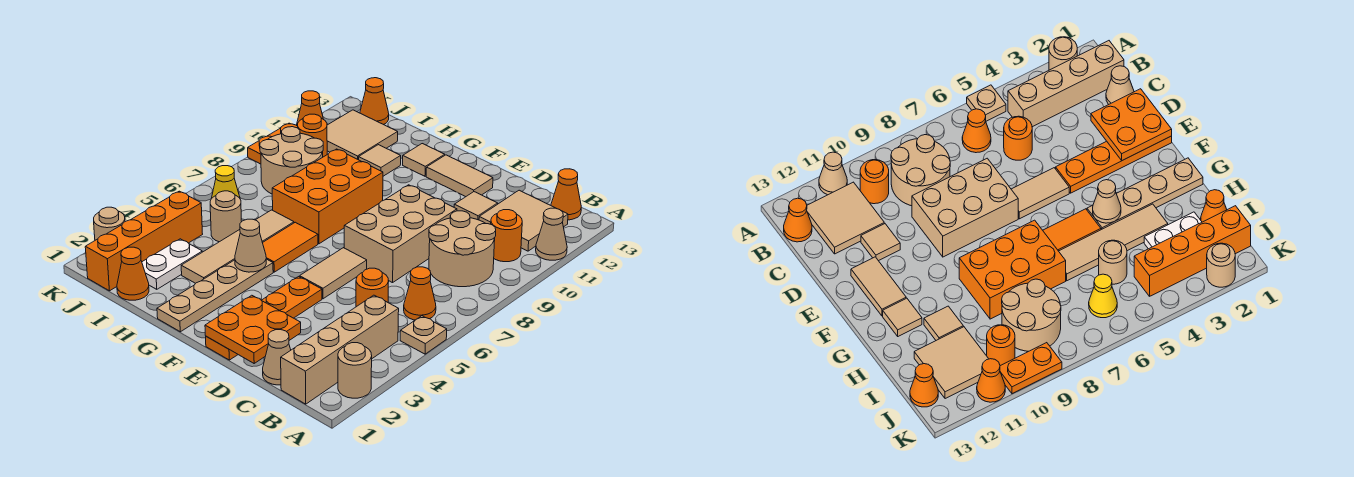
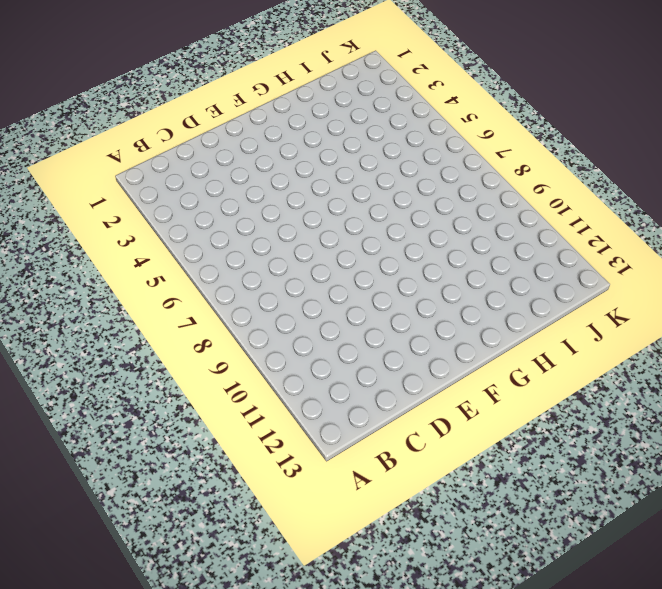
none -> tan round brick A2 level 1
none -> tan plate A5 level 1
none -> tan cone A11 level 1
none -> tan brick B1:B4 level 1

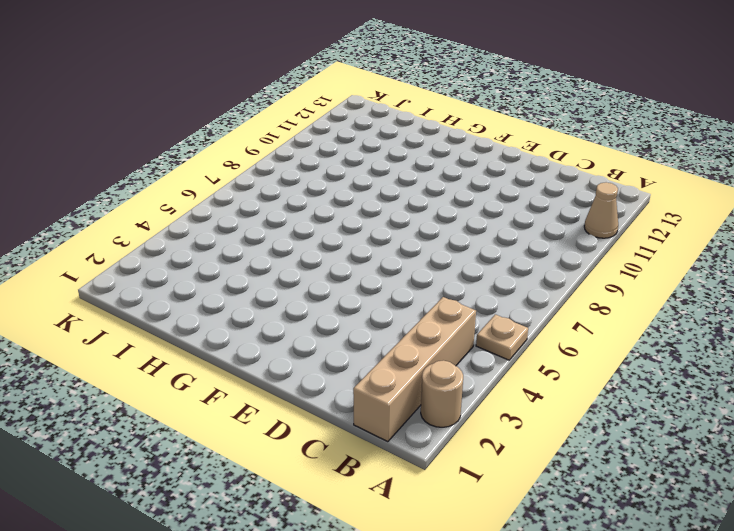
none -> orange cone B6 level 1
none -> tan round brick B8:C9 level 1
none -> orange round brick B10 level 1
none -> tan tile B11:C12 level 1

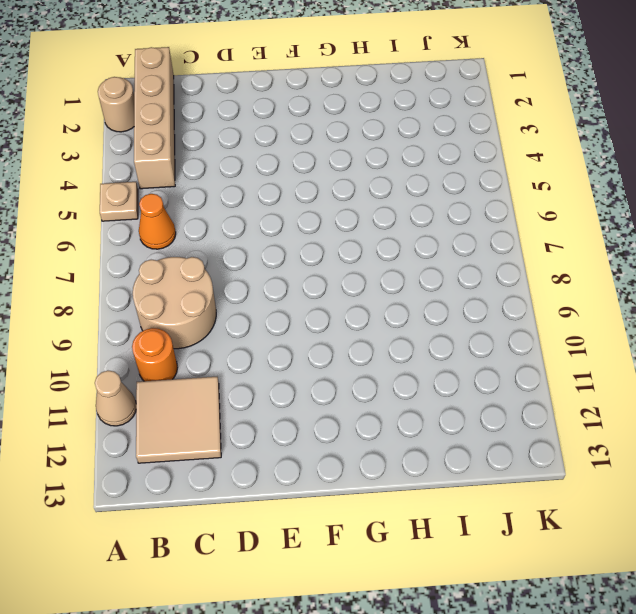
none -> orange cone B13 level 1
none -> tan cone C1 level 1
none -> orange round brick C5 level 1
none -> tan brick D7:E9 level 1

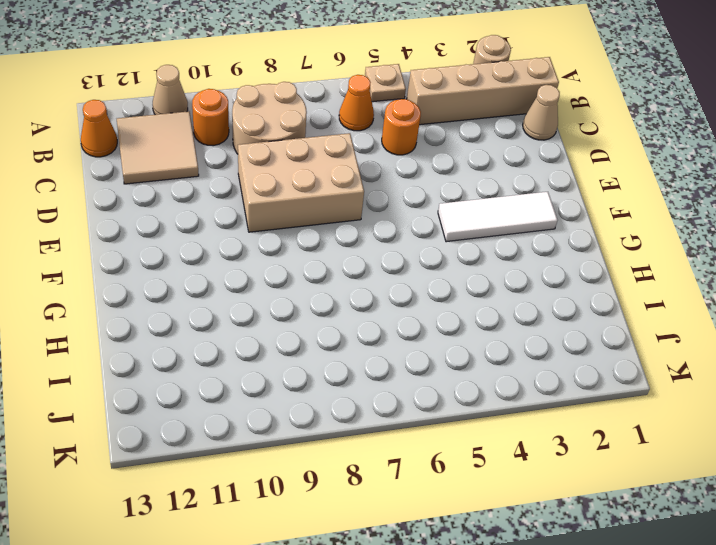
white tile F2:F4 level 1 -> none
none -> tan tile D11 level 1
none -> orange plate E1:E4 level 1
none -> tan tile E5:E6 level 1
none -> tan tile E12:F12 level 1

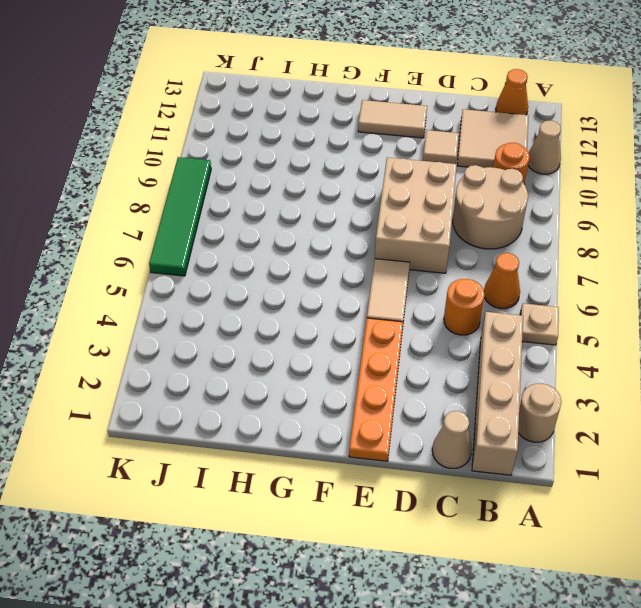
green tile K6:K9 level 1 -> orange plate K9:K10 level 1
none -> tan plate G1:G4 level 1
none -> orange tile G5:G6 level 1
none -> orange brick G7:H9 level 1
none -> tan tile G12 level 1

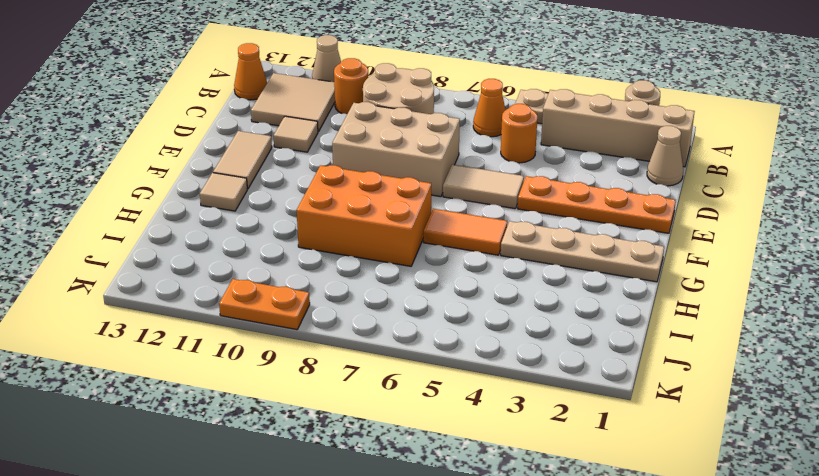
none -> tan tile H3:H6 level 1
none -> tan tile H11 level 1
none -> orange cone I1 level 1
none -> white plate I2:I3 level 1

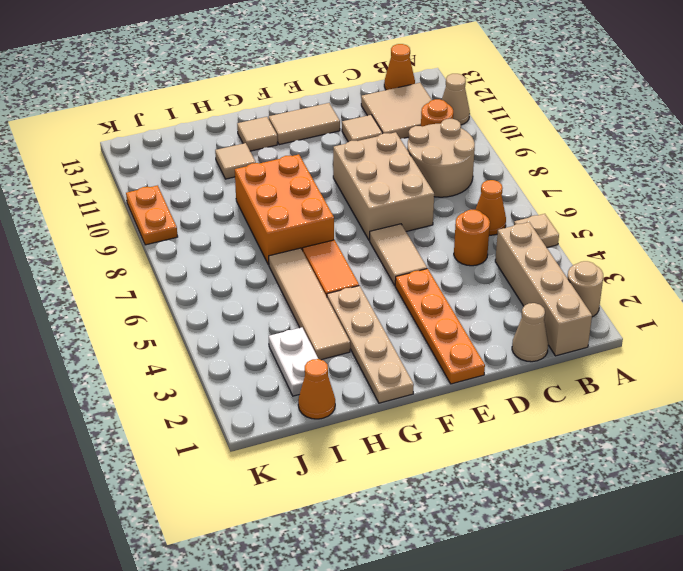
none -> tan round brick I5 level 1
none -> tan round brick I8:J9 level 1
none -> tan tile I11:J12 level 1
none -> orange brick J1:J4 level 1

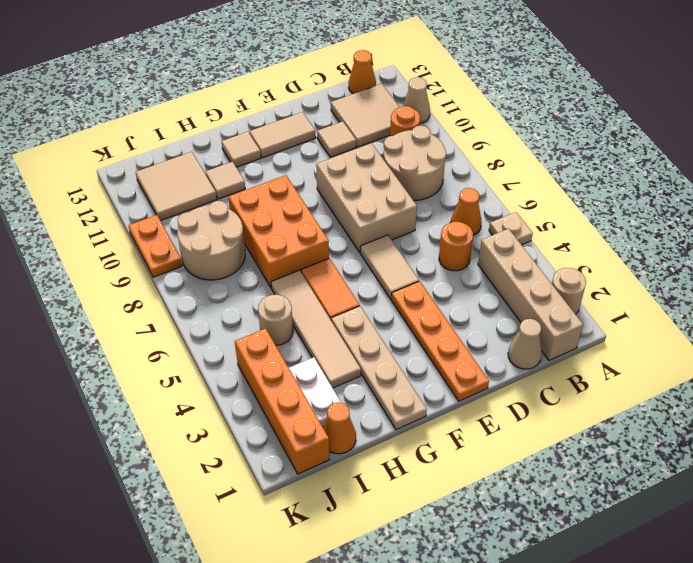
none -> yellow cone J6 level 1
none -> orange round brick J10 level 1
none -> orange cone J13 level 1
none -> tan round brick K2 level 1

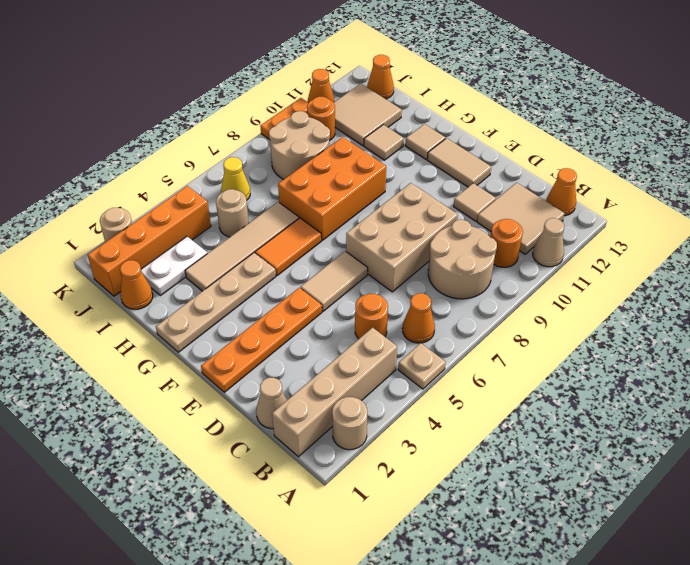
none -> orange plate D1:E2 level 2
none -> tan cone G4 level 2

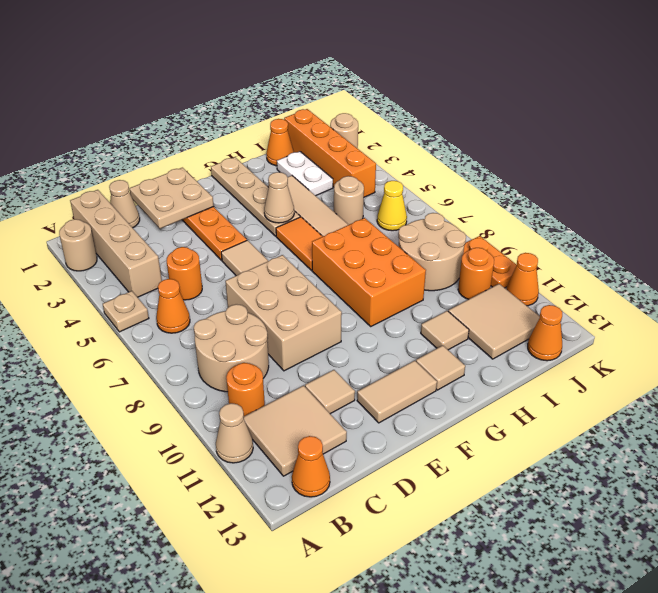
tan plate D1:E2 level 2 -> orange plate D1:E2 level 2

